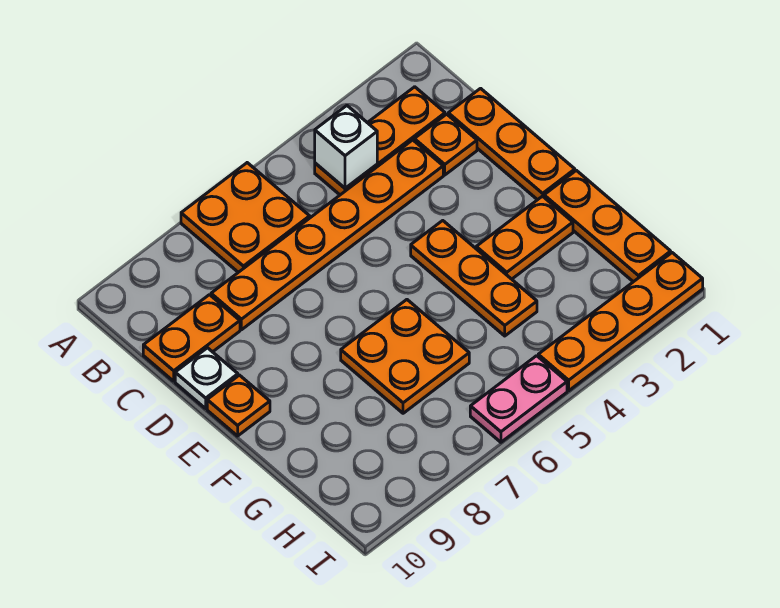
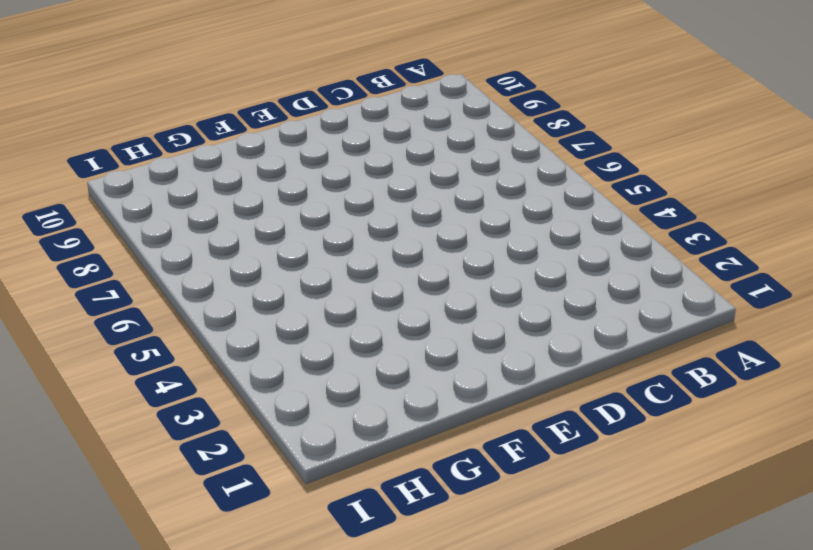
none -> orange plate A6:B7 level 1
none -> orange plate B2:B4 level 1
none -> orange plate C1:E1 level 1

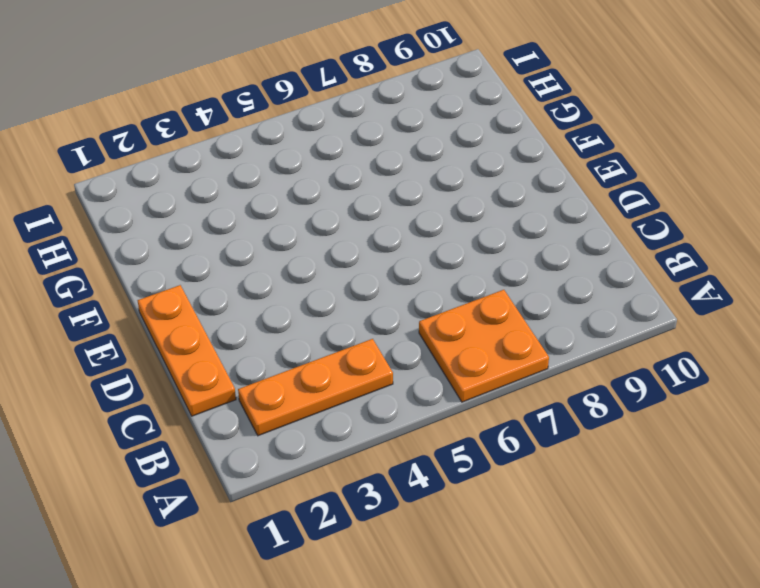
none -> orange plate C2 level 1
none -> orange plate C3:C8 level 1
none -> orange plate C9:C10 level 1

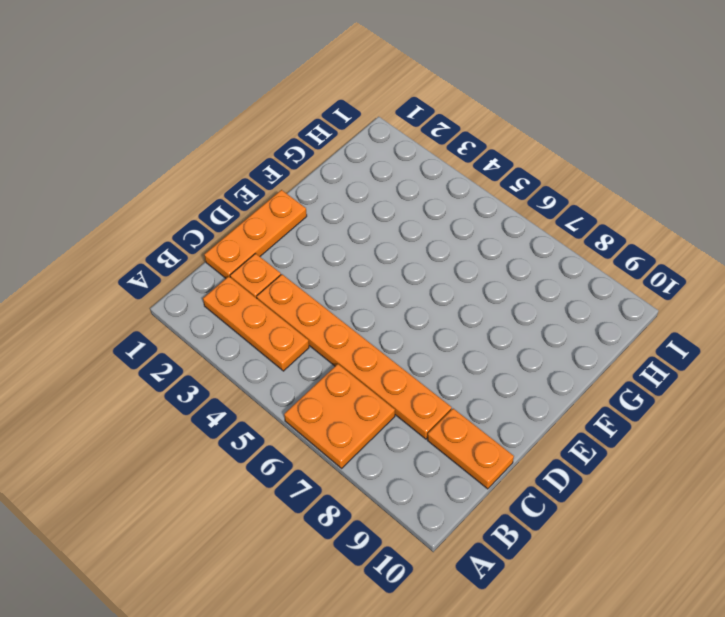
none -> white plate D10 level 1
none -> orange plate E4:G4 level 1
none -> orange plate E10 level 1

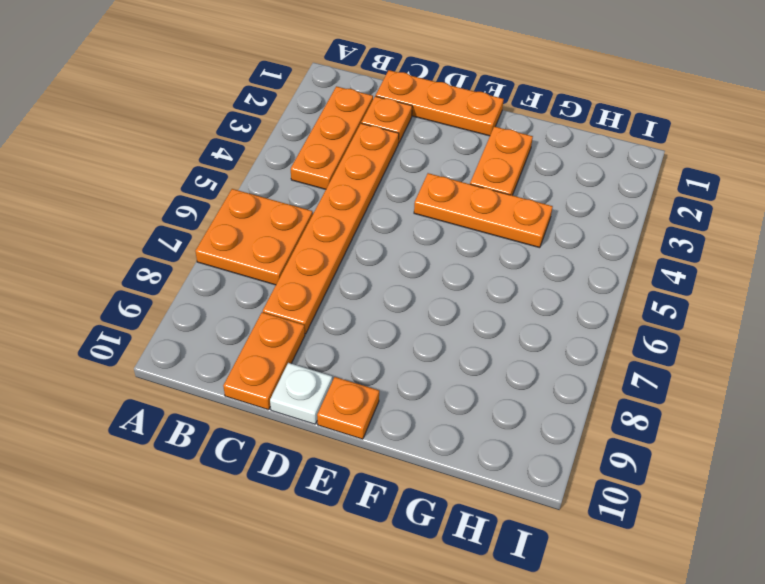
none -> orange plate F1:H1 level 1
none -> orange plate F6:G7 level 1
none -> orange plate I1:I4 level 1

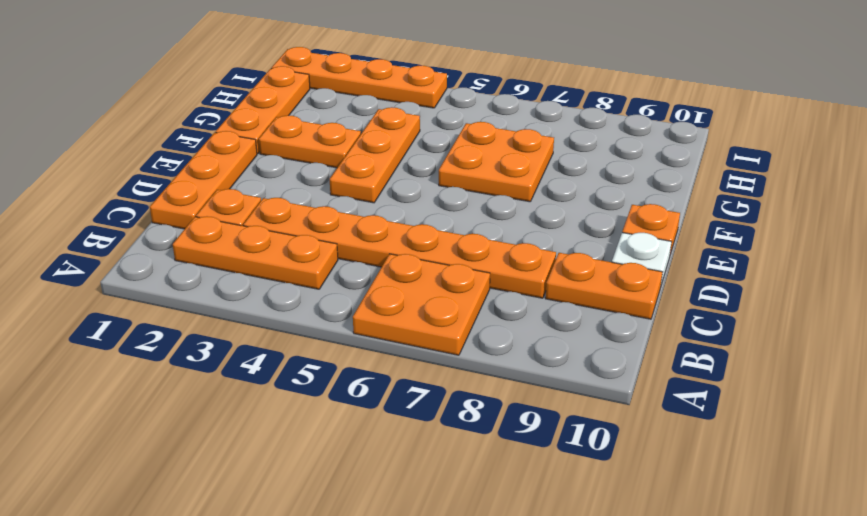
none -> pink plate I5:I6 level 1
none -> white brick B4 level 2

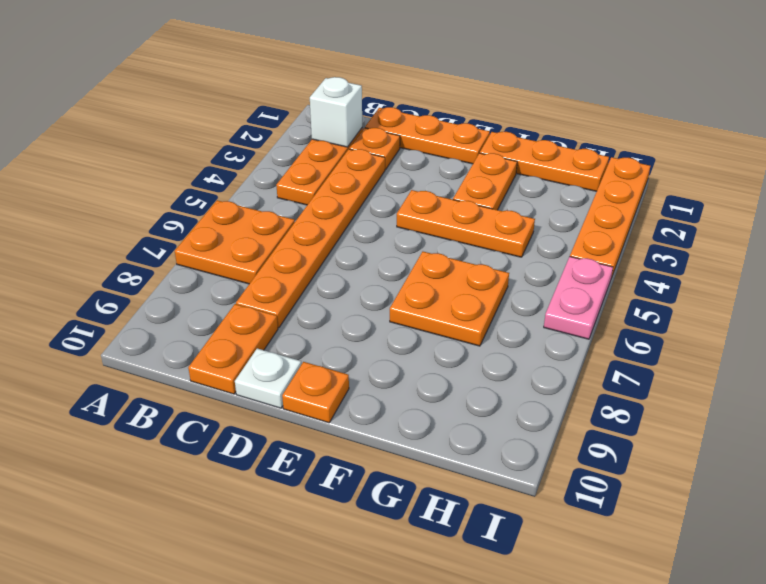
white brick B2 level 2 -> white brick B4 level 2

